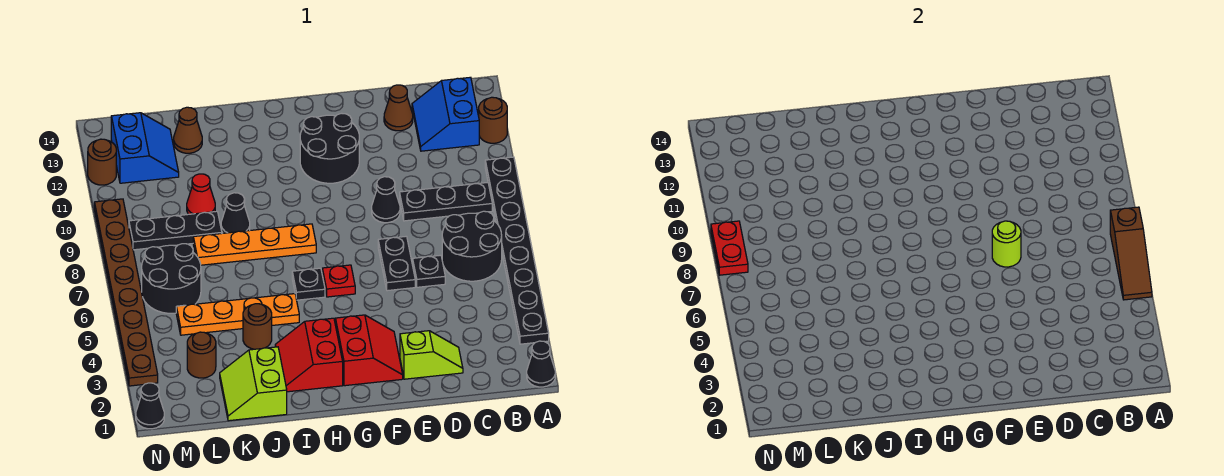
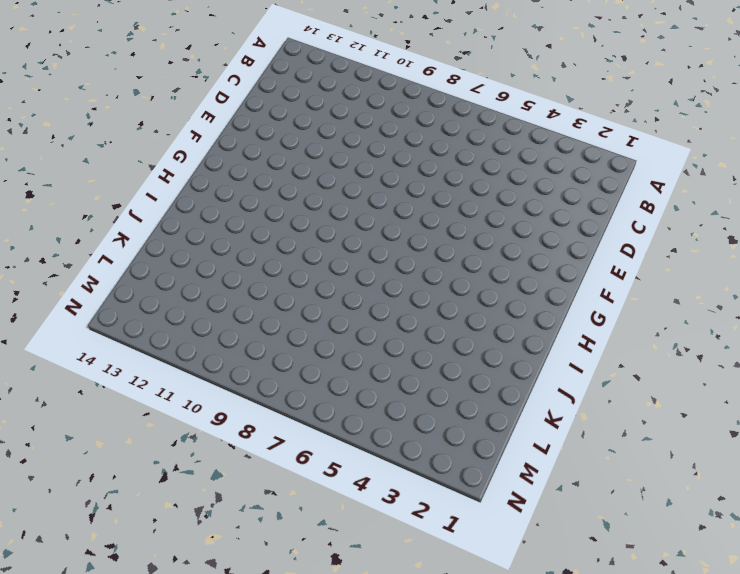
none -> black cone A1 level 1
none -> black plate A3:A10 level 1
none -> brown round brick A12 level 1
none -> black round brick B6:C7 level 1

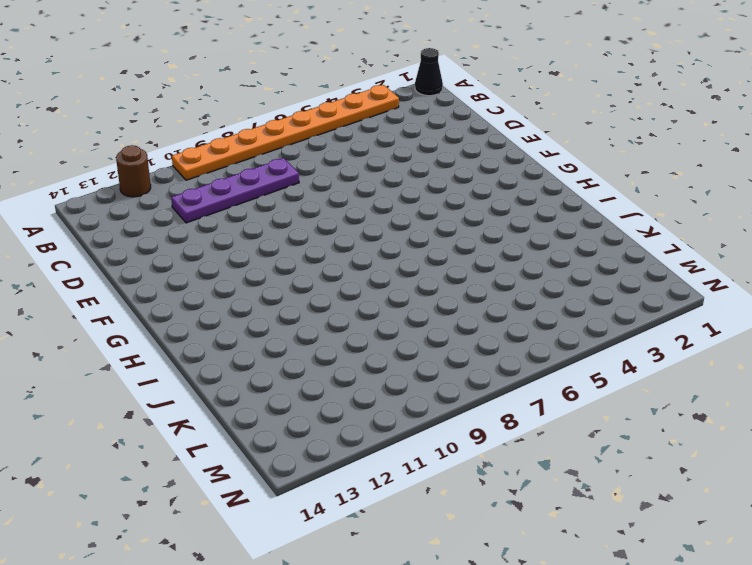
orange plate A3:A10 level 1 -> black plate A3:A10 level 1
purple plate C8:C11 level 1 -> black plate B9:D9 level 1
none -> black round brick B6:C7 level 1
none -> blue slope B12:C13 level 1 top B
none -> lime slope D2:E2 level 1 top E
none -> black plate D6 level 1

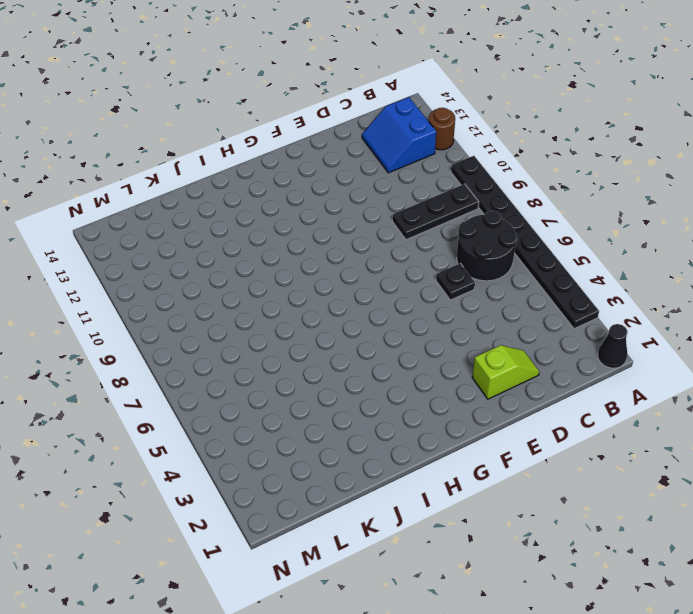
none -> brown cone D13 level 1
none -> black plate E6:E7 level 1
none -> black cone E9 level 1
none -> red slope F2:G3 level 1 top G

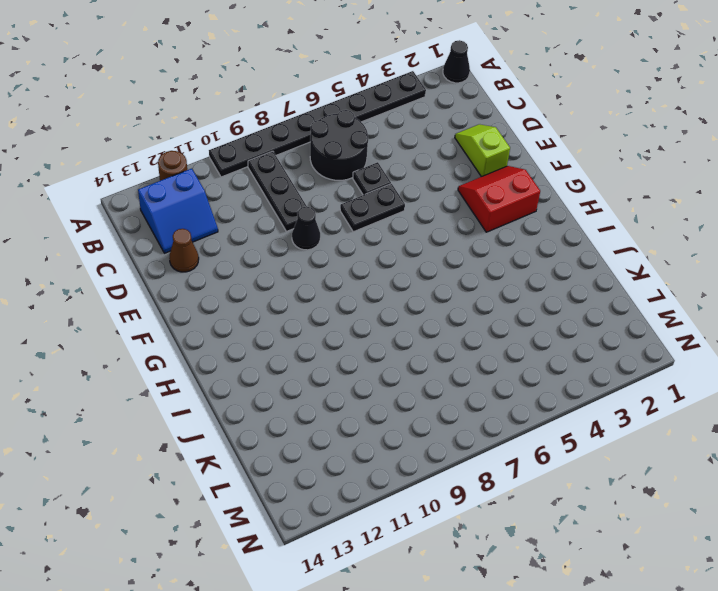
none -> black round brick F11:G12 level 1
none -> red plate G6 level 1
none -> red slope H2:I3 level 1 top H
none -> black plate H6 level 1

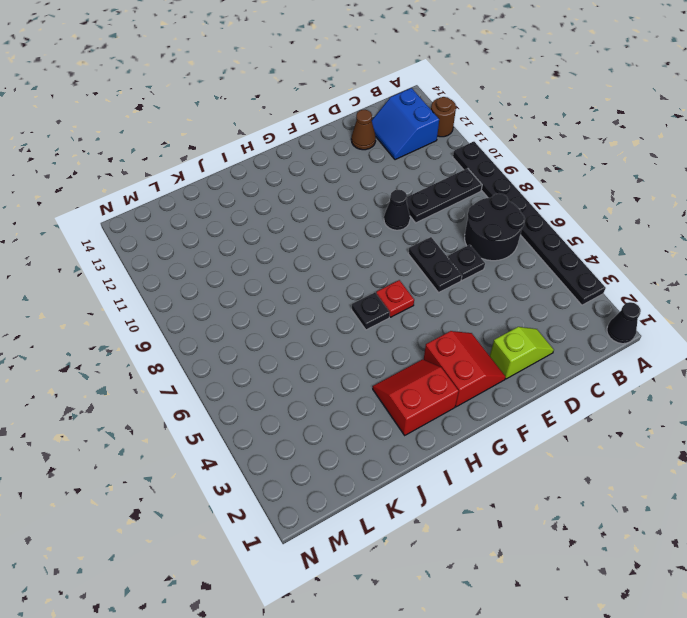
red slope H2:I3 level 1 top 2 -> red slope H2:I3 level 1 top H
none -> black round brick F11:G12 level 1
none -> orange plate H8:K8 level 1
none -> orange plate I5:L5 level 1
none -> lime slope J1:K2 level 1 top J

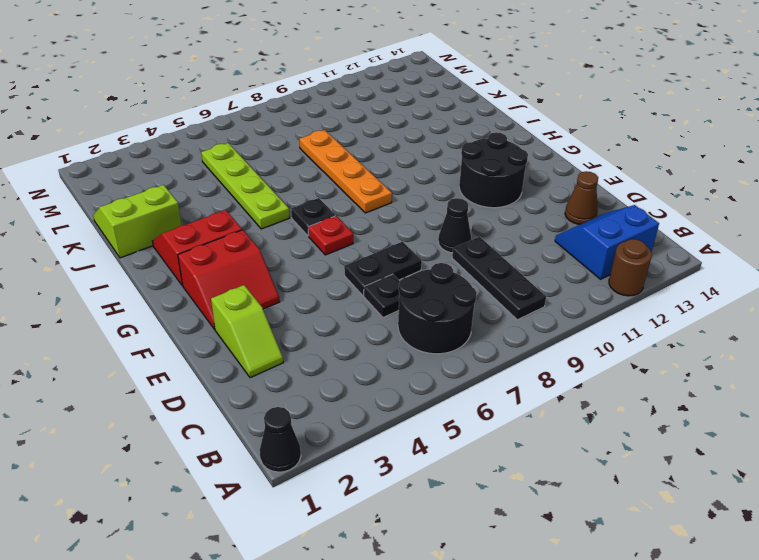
lime plate I5:L5 level 1 -> orange plate I5:L5 level 1
none -> black plate A3:A10 level 1
none -> brown round brick J4 level 1
none -> black cone J9 level 1
none -> black plate K9:M9 level 1

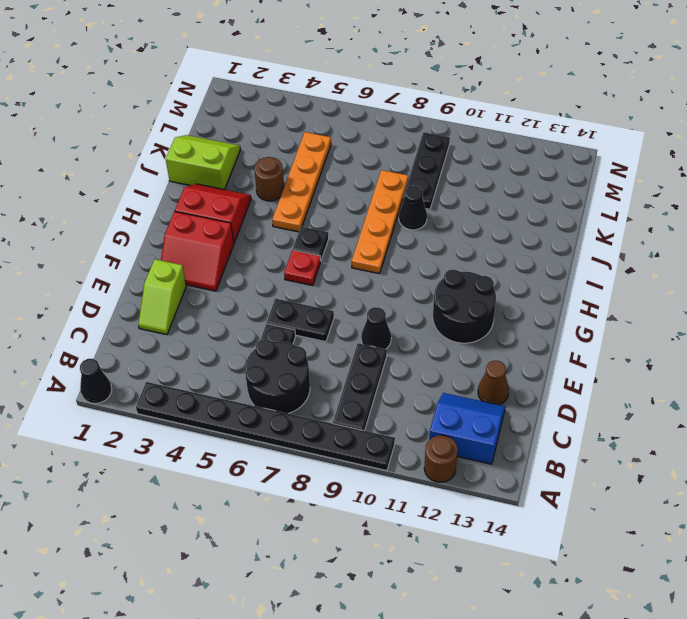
none -> red cone K10 level 1
none -> brown cone K13 level 1
none -> brown round brick L3 level 1
none -> black round brick L6:M7 level 1

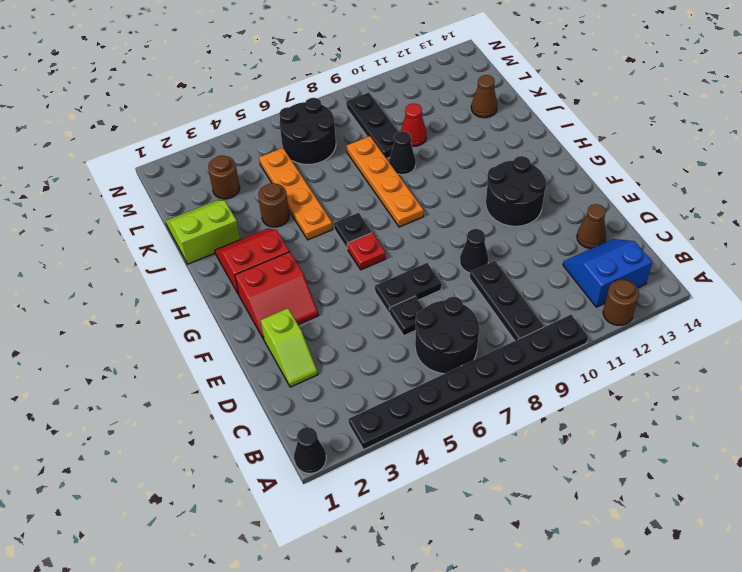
none -> blue slope L12:M13 level 1 top M
none -> black cone N1 level 1
none -> brown plate N3:N10 level 1
none -> brown round brick N12 level 1

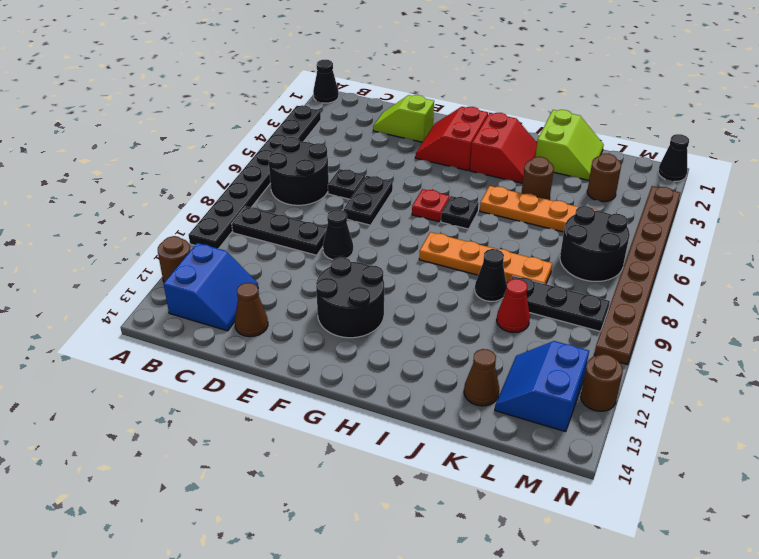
none -> brown slope A5:A7 level 2 top 7
none -> lime round brick E7 level 2
none -> red plate N8:N9 level 2

